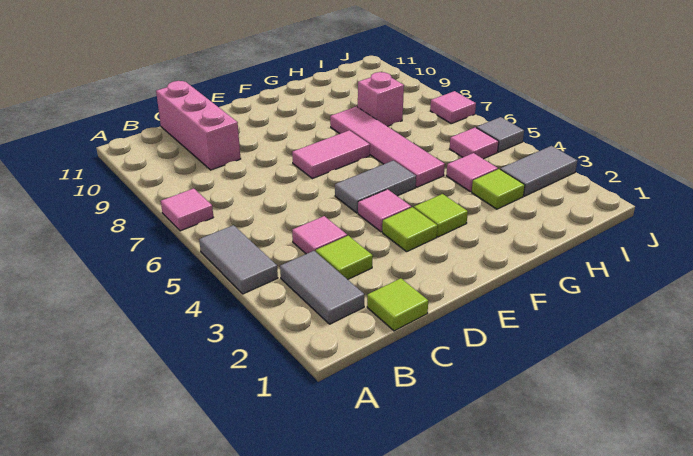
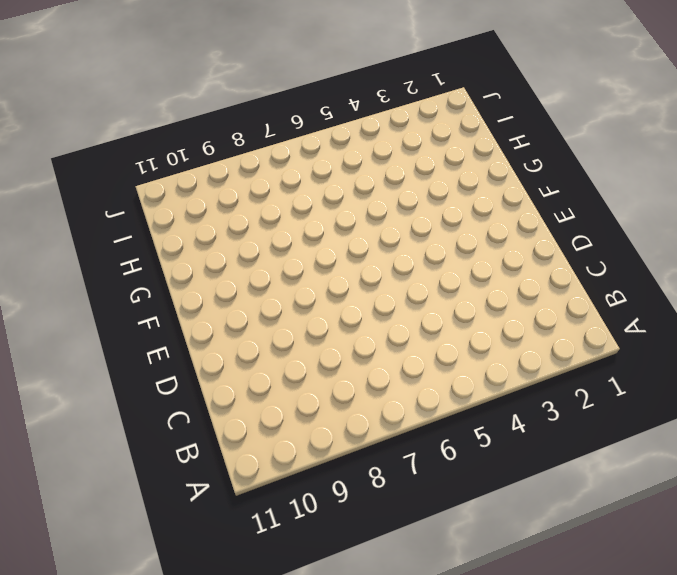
none -> grey tile A4:A5 level 1
none -> pink tile A7 level 1
none -> grey tile B2:B3 level 1

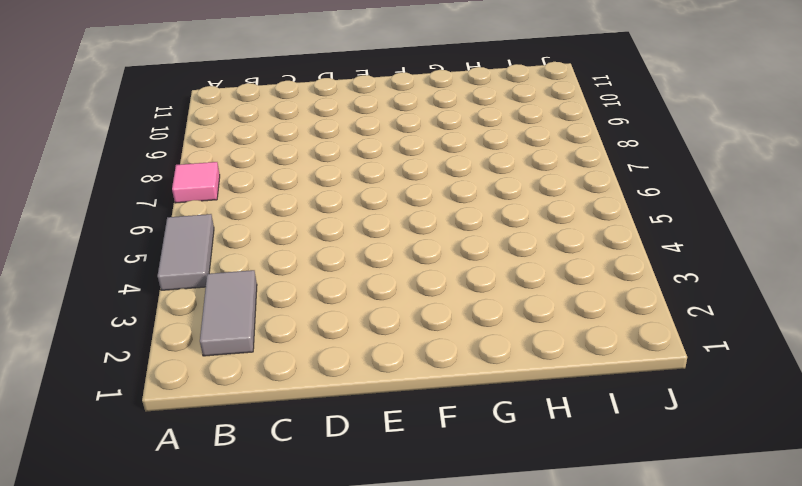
none -> lime tile C1 level 1
none -> lime tile C3 level 1
none -> pink tile C4 level 1

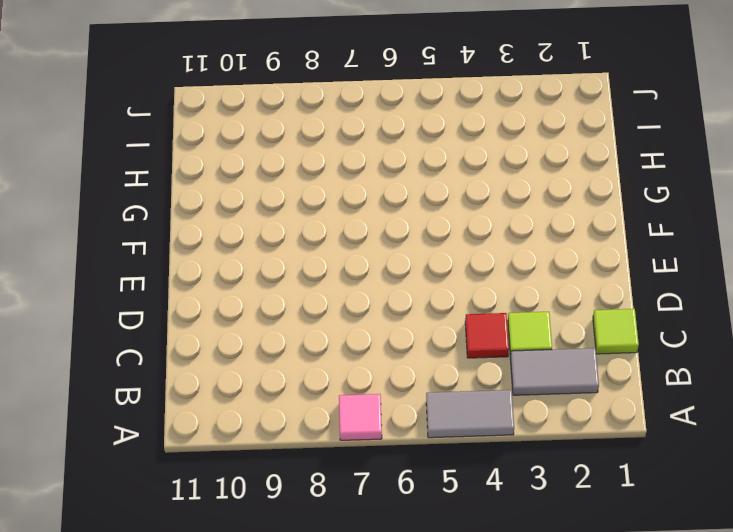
red tile C4 level 1 -> pink tile C4 level 1
none -> pink brick C9:C11 level 1
none -> lime tile E3 level 1
none -> pink tile E4 level 1

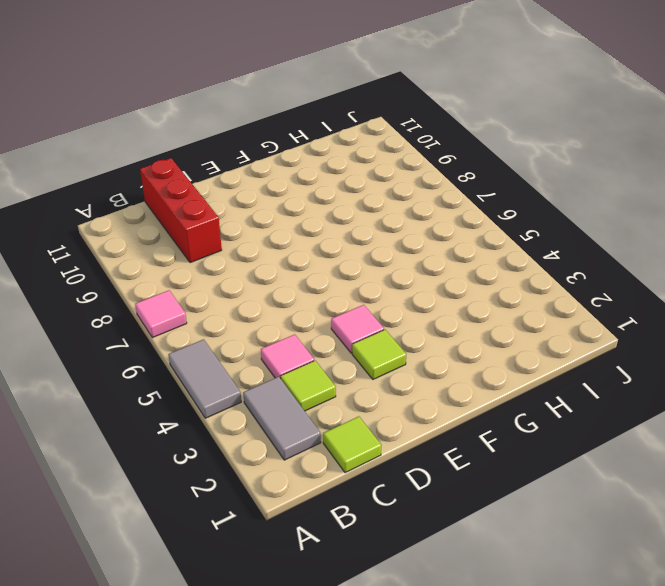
red brick C9:C11 level 1 -> pink brick C9:C11 level 1
none -> grey tile E5:F5 level 1
none -> pink tile E7:F7 level 1
none -> lime tile F3 level 1

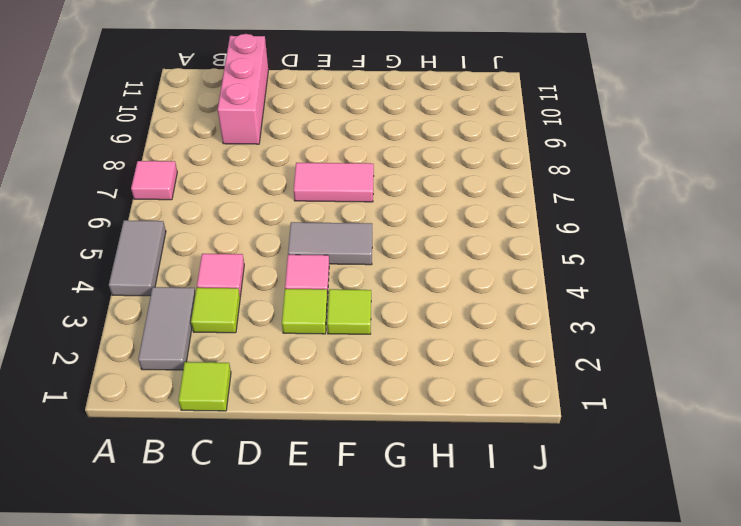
none -> pink tile G5:G8 level 1
none -> lime tile H3 level 1
none -> pink tile H4 level 1

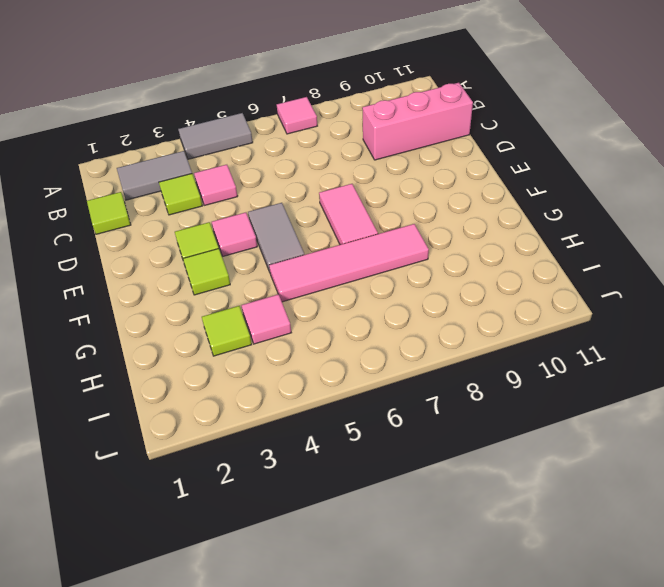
none -> pink brick H8 level 1
none -> grey tile I3:J3 level 1
none -> pink tile I5 level 1

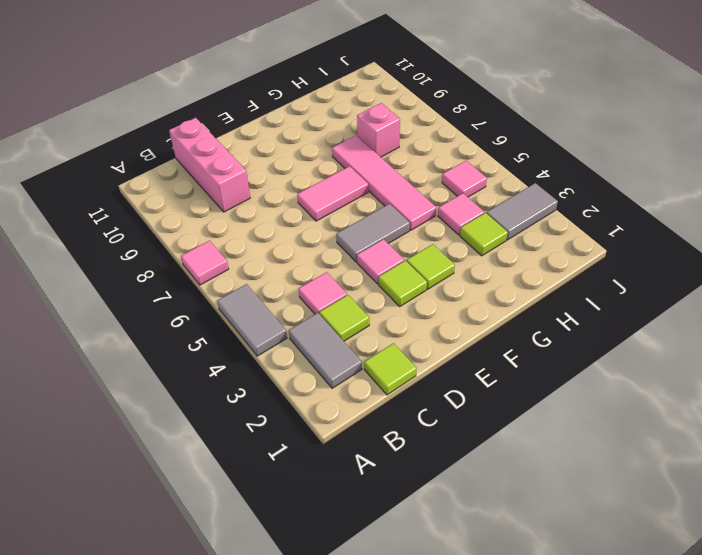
none -> grey tile J5 level 1
none -> pink tile J7 level 1

